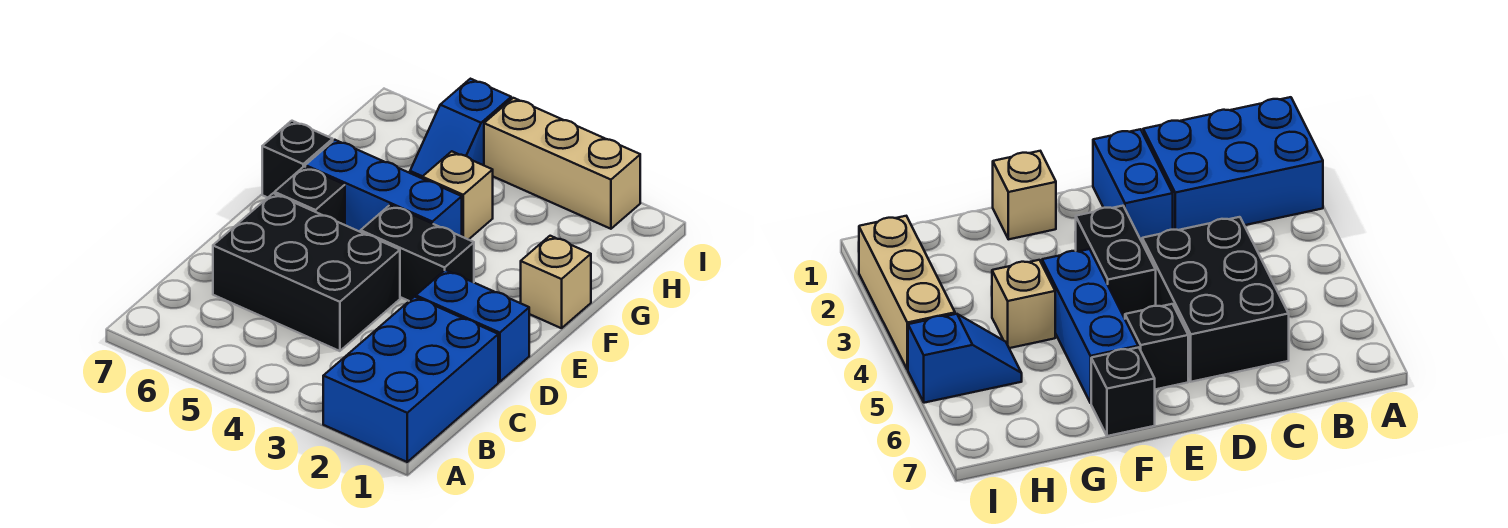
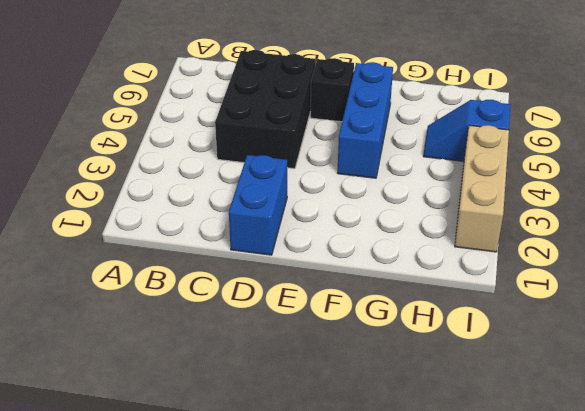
none -> blue brick A1:C2 level 1
none -> black brick E3:E4 level 1

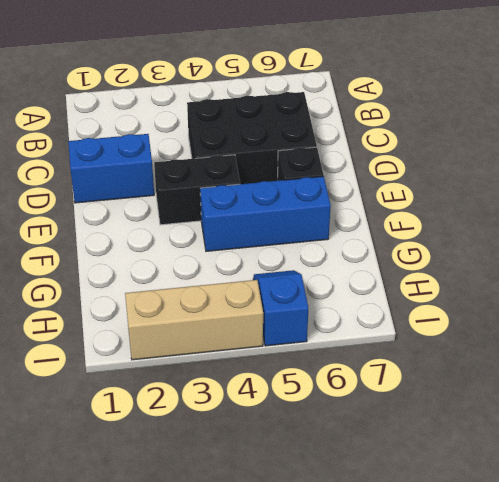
none -> blue brick A1:C2 level 1
none -> tan brick F1 level 1

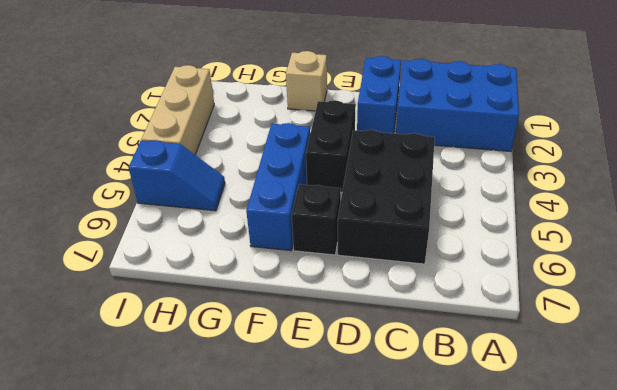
none -> black brick F7 level 1
none -> tan brick G4 level 1

